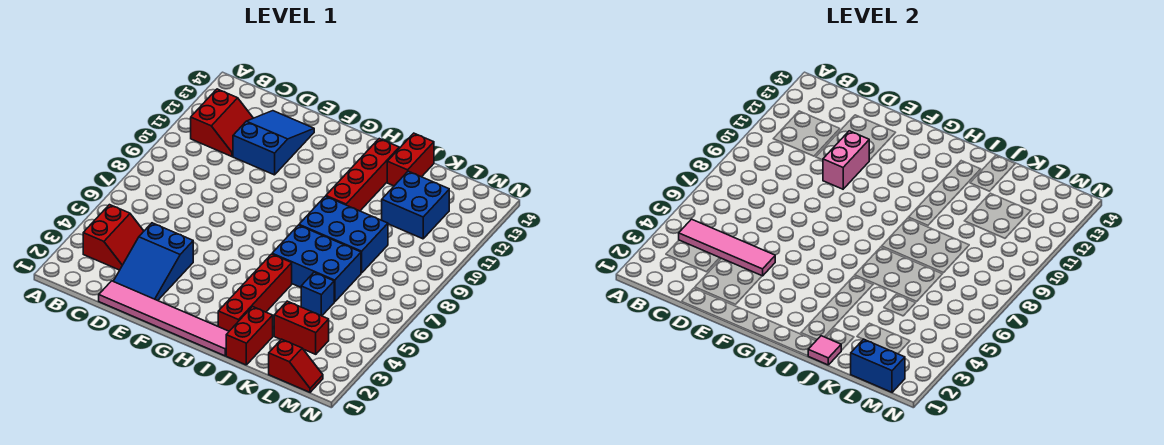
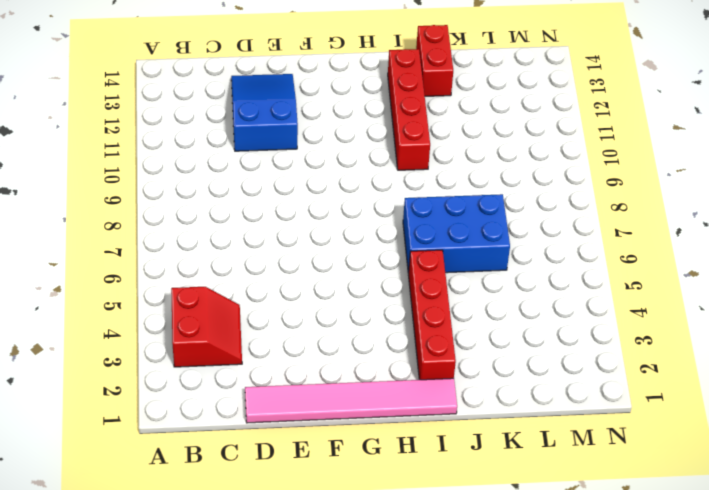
none -> red slope B11:C12 level 1 top B
none -> blue slope D2:E4 level 1 top 4
none -> blue brick I8:K9 level 1

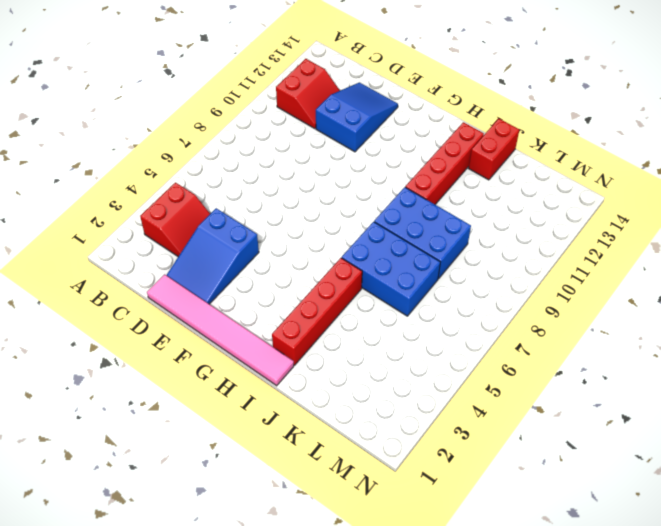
none -> red brick J1:J2 level 1
none -> red brick K3:L3 level 1
none -> blue brick K5 level 1

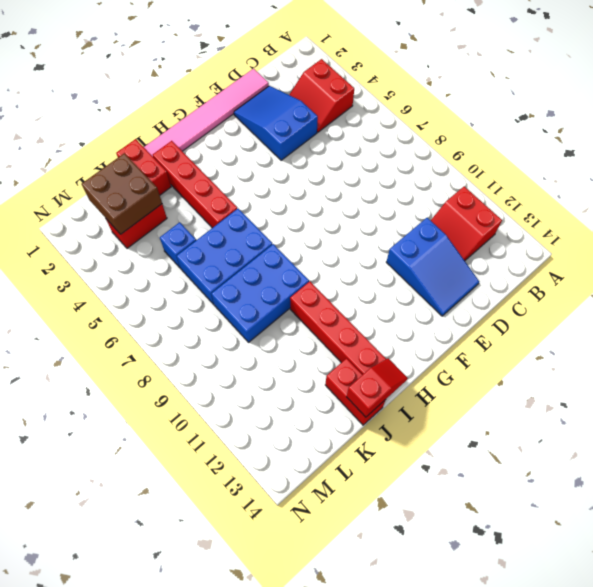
red slope I14:J14 level 2 top J -> red slope L1:M1 level 1 top L
brown brick K2:L3 level 2 -> none
none -> blue brick K11:L12 level 1
none -> pink tile B4:E4 level 2
none -> pink brick E10:E11 level 2

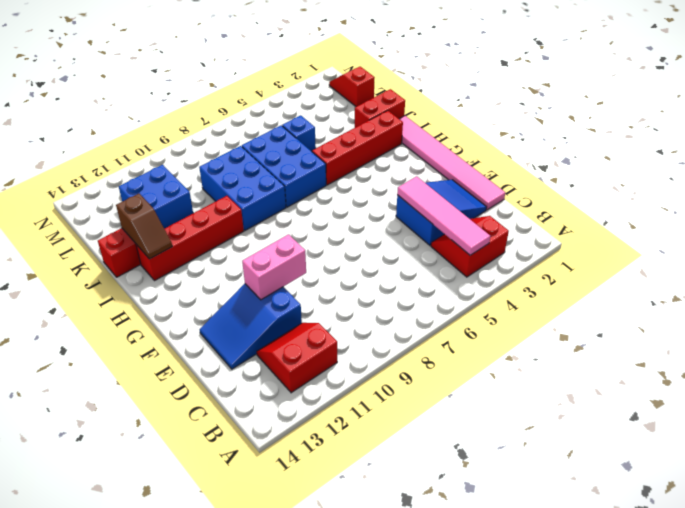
brown slope I13:J13 level 2 top J -> none
none -> red brick K3:L3 level 1
none -> pink tile J1 level 2
none -> blue brick L1:M1 level 2

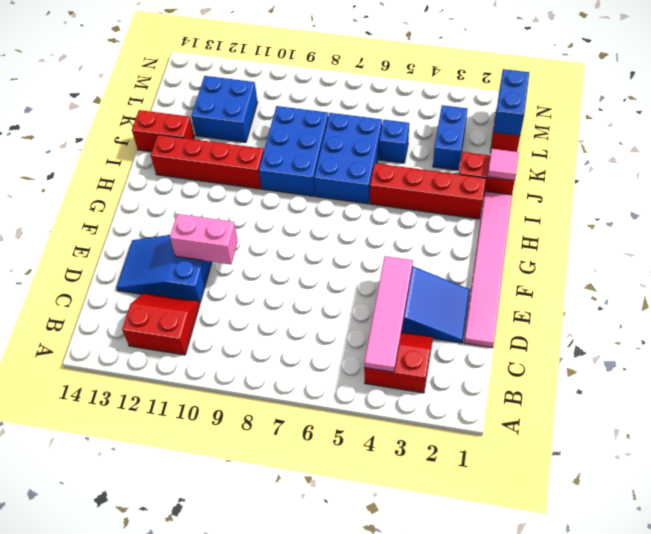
blue brick K3:L3 level 1 -> red brick K3:L3 level 1

